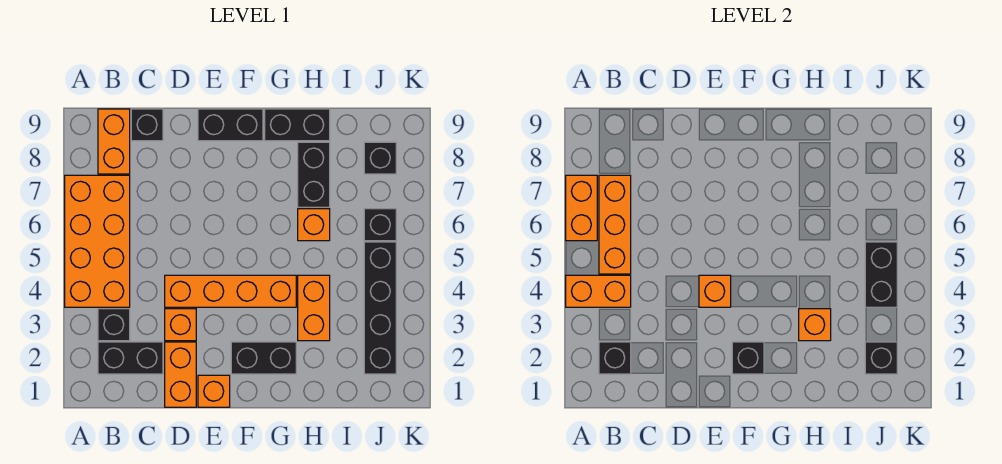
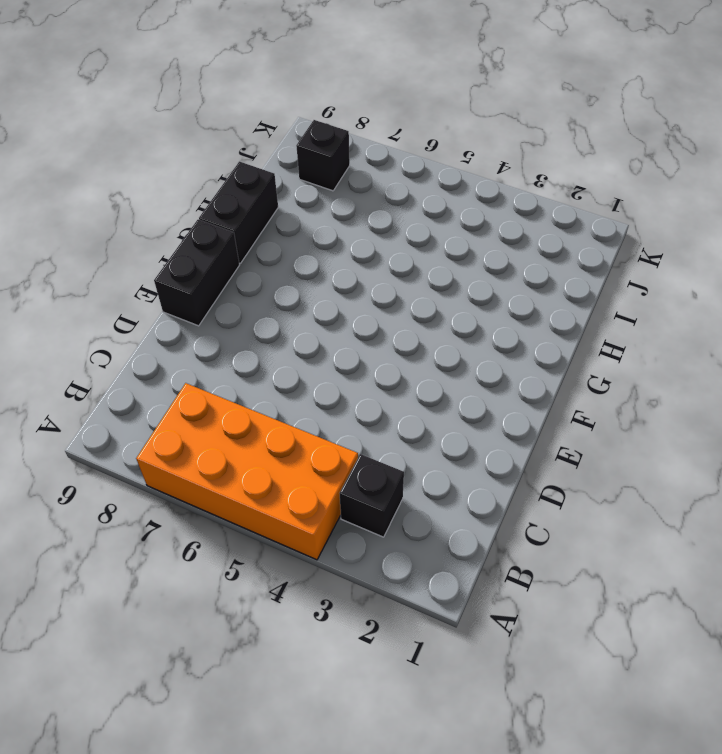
none -> black brick B2:C2 level 1
none -> orange brick B8:B9 level 1
none -> black brick C9 level 1

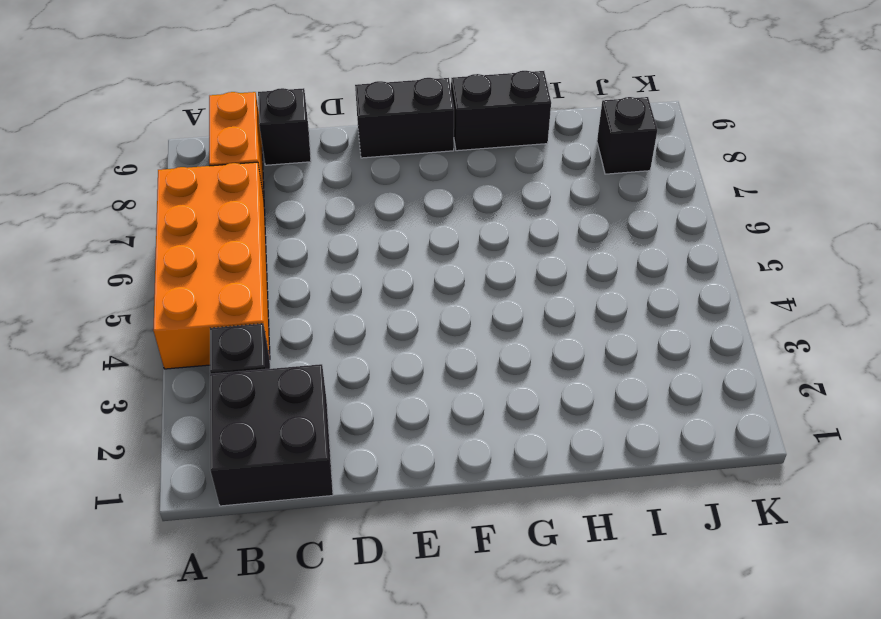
black brick B1:C2 level 1 -> black brick B2:C2 level 1
none -> orange brick D1:D2 level 1
none -> orange brick D3 level 1
none -> orange brick D4:G4 level 1

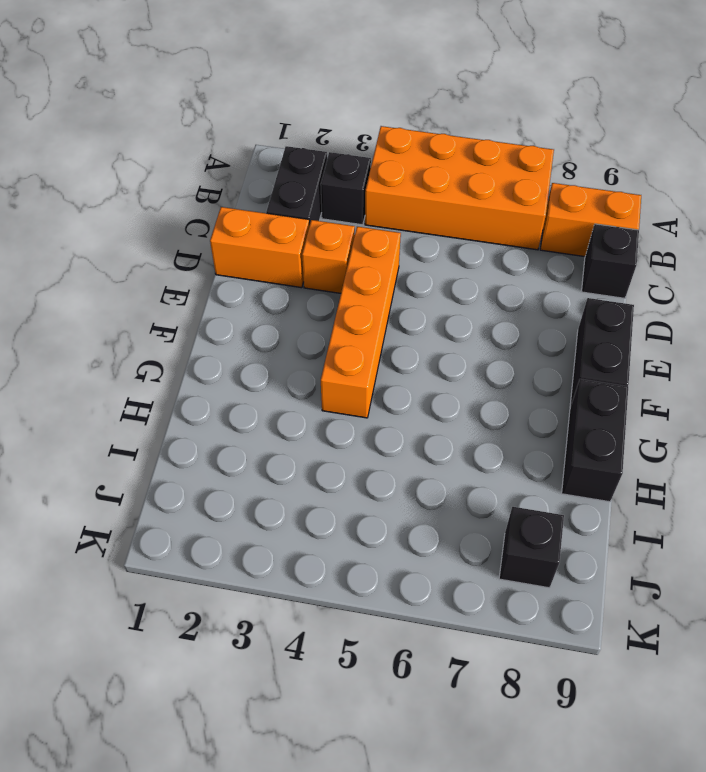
none -> orange brick E1 level 1
none -> black brick F2:G2 level 1
none -> orange brick H3:H4 level 1

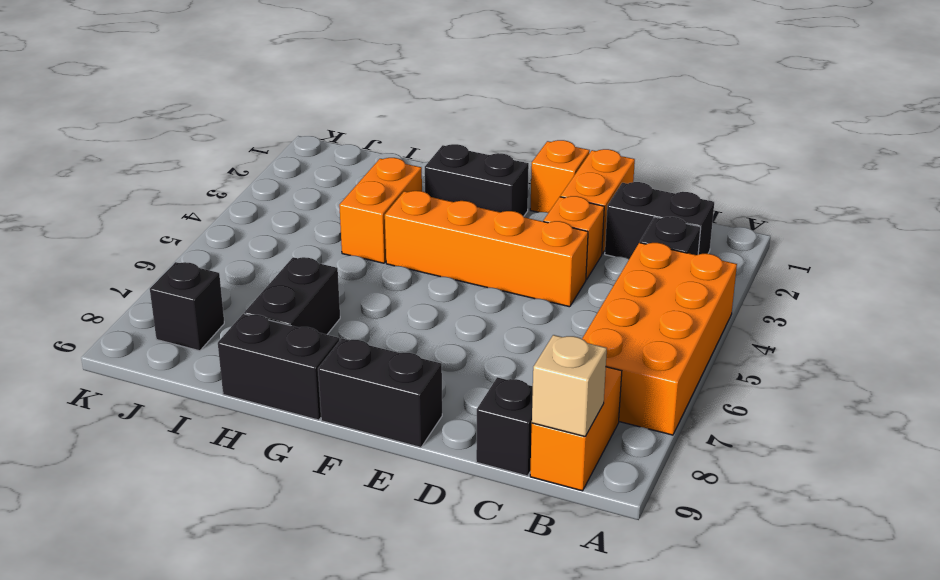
tan brick B9 level 2 -> none
none -> orange brick H6 level 1
none -> black brick J2:J5 level 1
none -> black brick J6 level 1

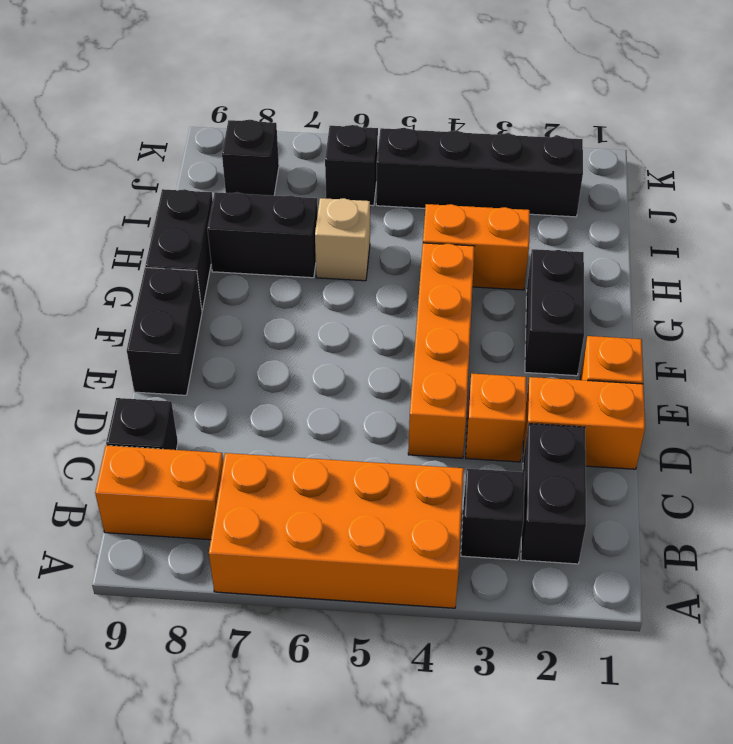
tan brick H6 level 1 -> orange brick H6 level 1
none -> orange brick A4:B4 level 2
none -> orange brick A6:A7 level 2
none -> black brick B2 level 2

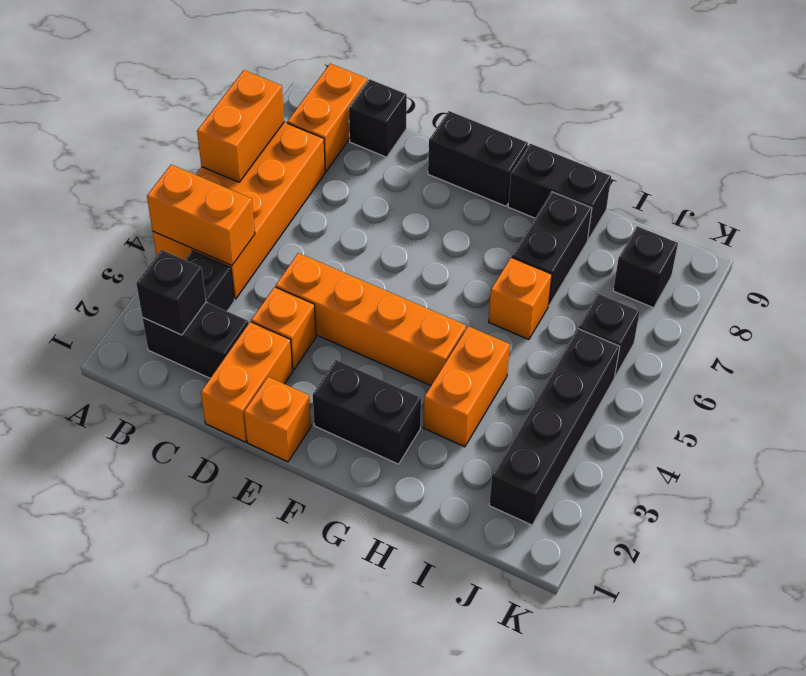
none -> orange brick B5:B7 level 2
none -> orange brick E4 level 2
none -> black brick F2 level 2

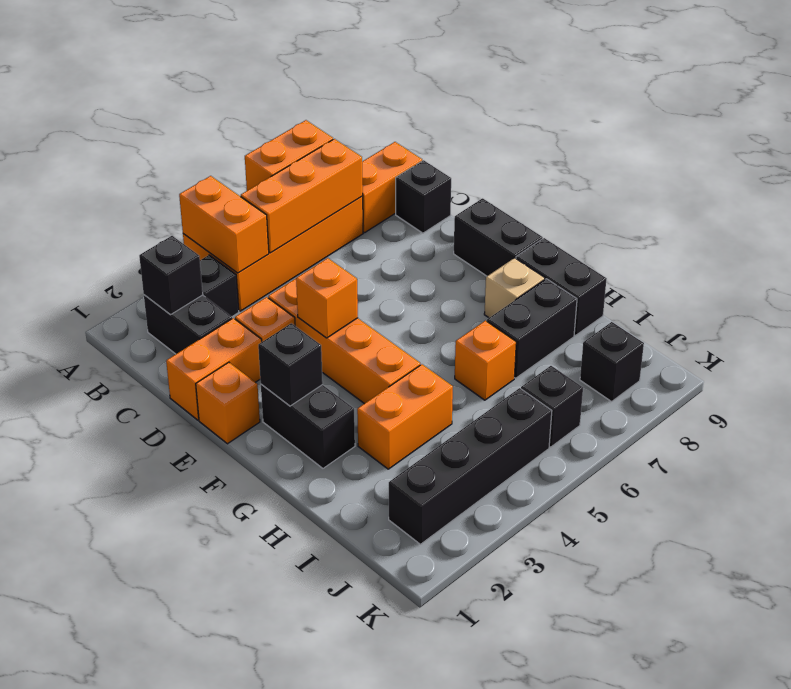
tan brick G8 level 1 -> none
none -> orange brick H3 level 2
none -> black brick J2 level 2
none -> black brick J4:J5 level 2

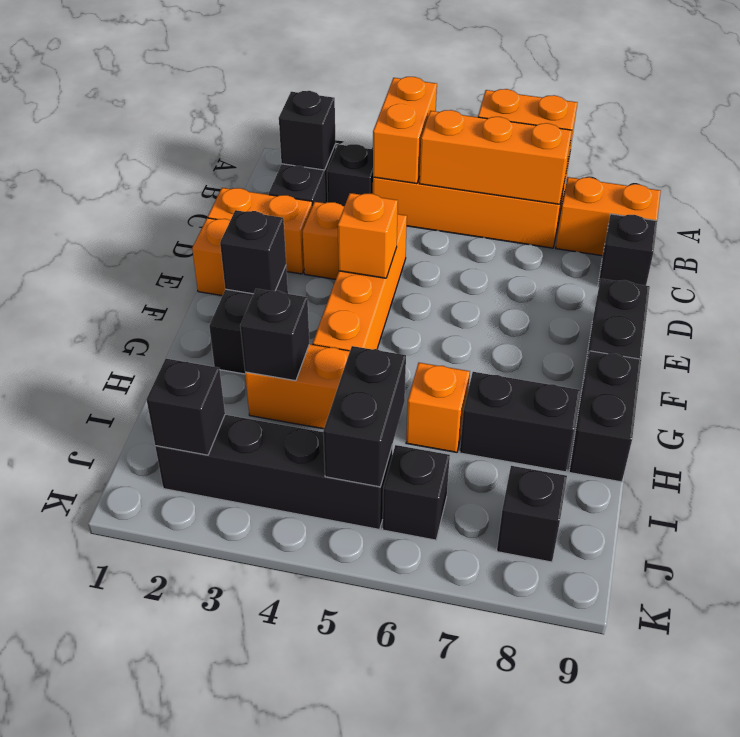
black brick H3 level 2 -> orange brick H3 level 2
black brick I5:J5 level 2 -> black brick J4:J5 level 2

